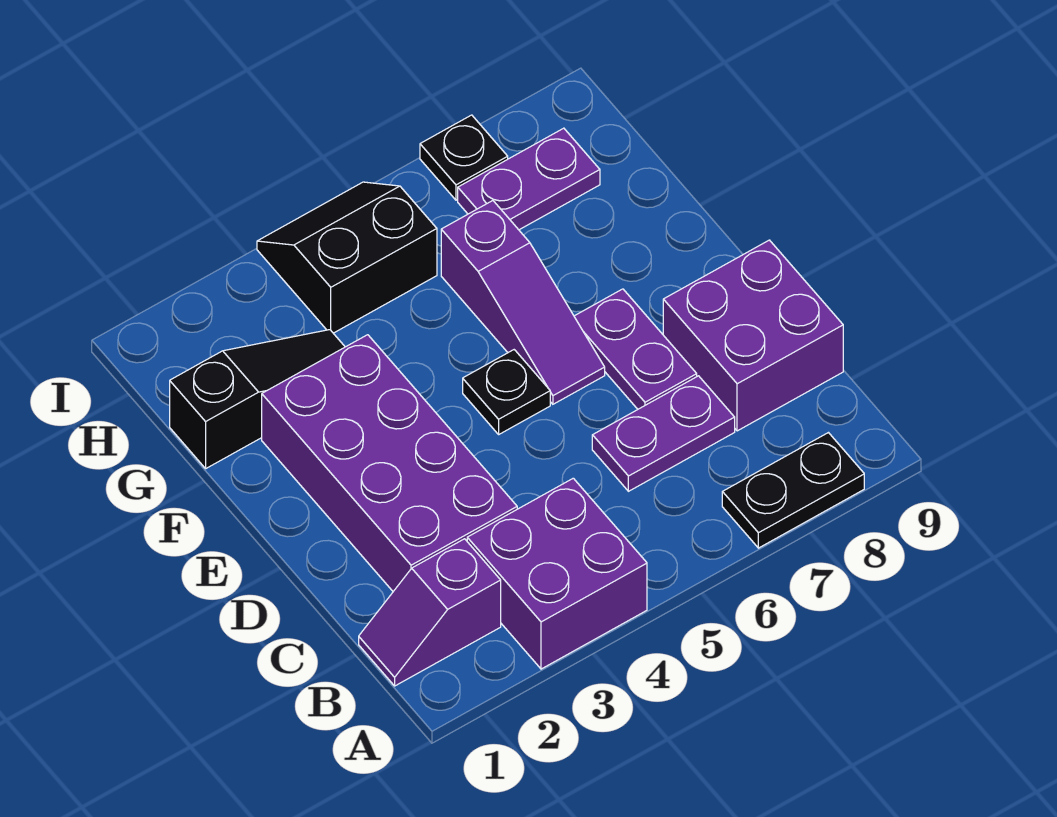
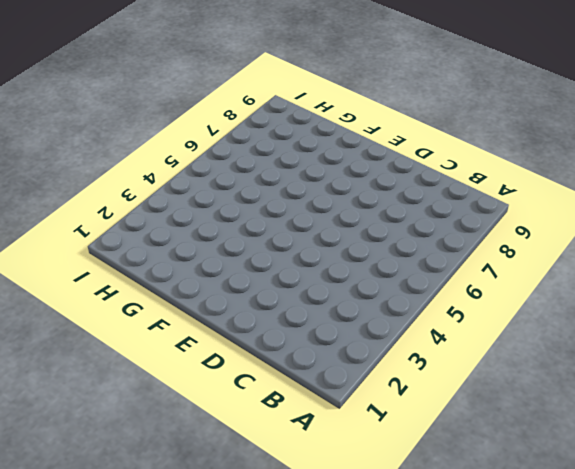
none -> purple brick A3:B4 level 1
none -> black plate A7:A8 level 1
none -> purple slope B1:B2 level 1 top 2

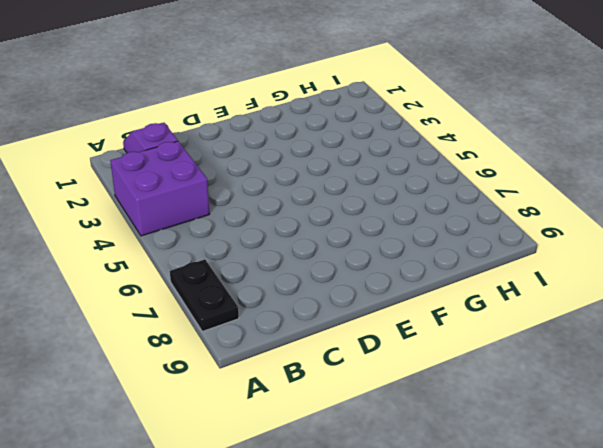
none -> purple brick C2:F3 level 1
none -> purple plate C6:C7 level 1
none -> purple brick C8:D9 level 1

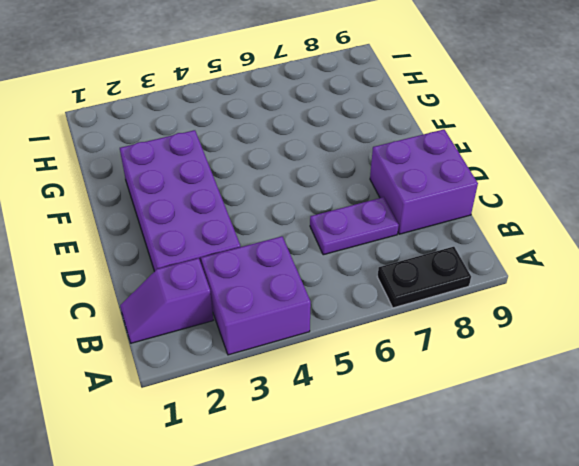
none -> purple plate D7:E7 level 1
none -> black plate E5 level 1
none -> purple slope E6:G6 level 1 top G

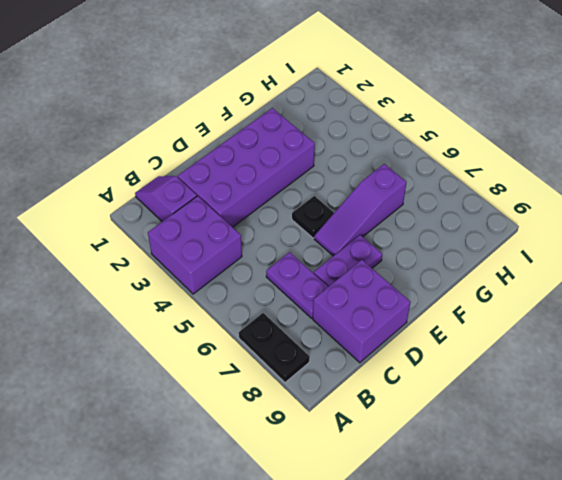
none -> black slope G1:G3 level 1 top 1
none -> black slope H4:I5 level 1 top H
none -> purple plate H7:H8 level 1

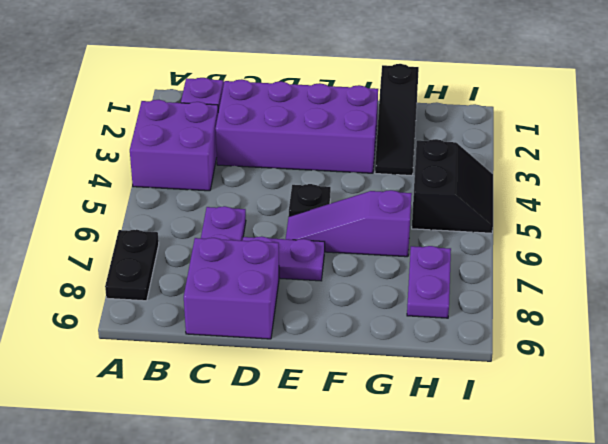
none -> black plate I7 level 1

